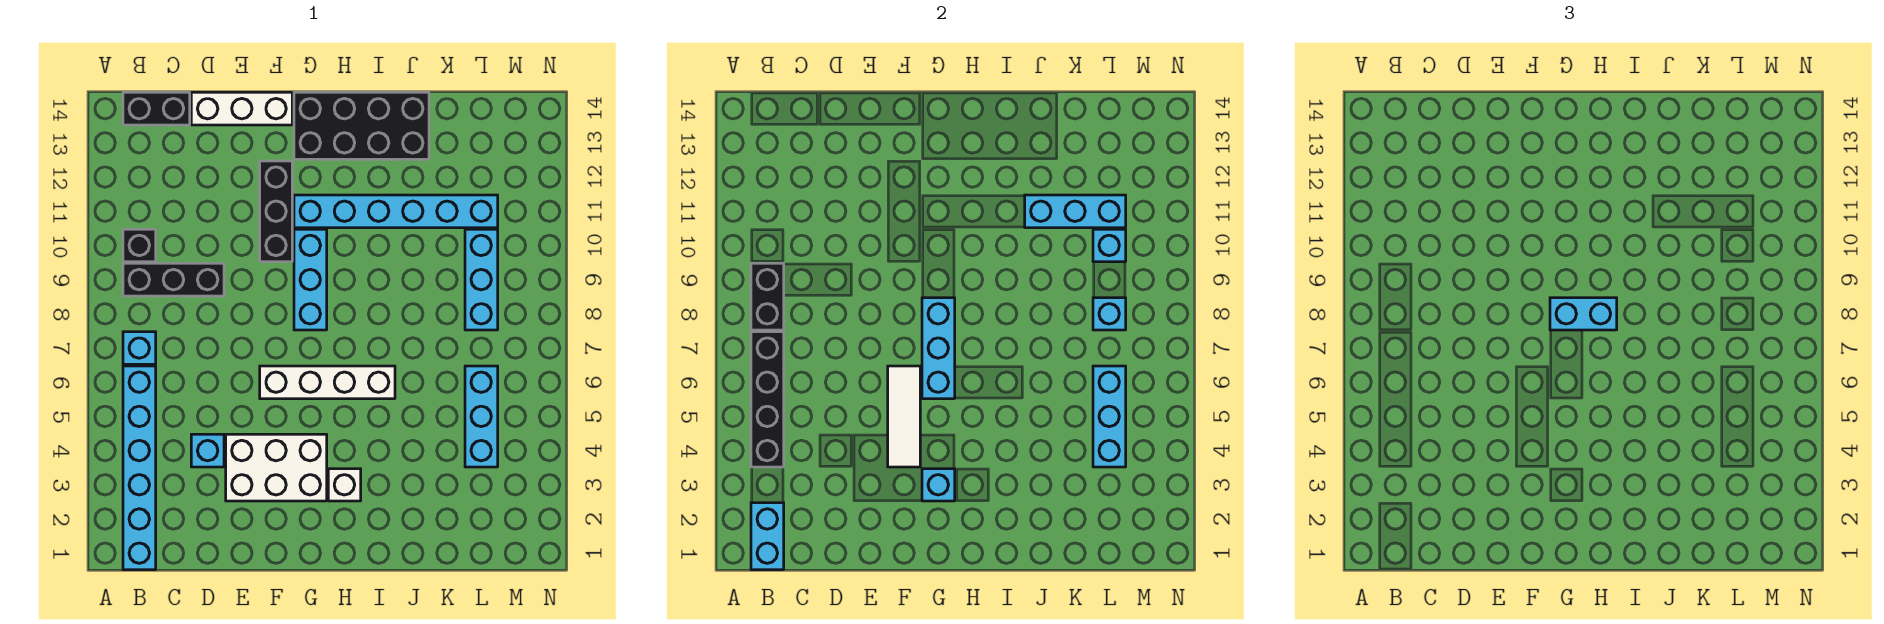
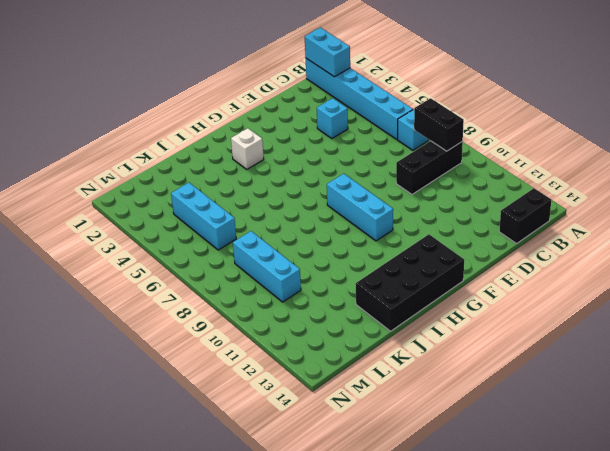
none -> black brick B10 level 1
none -> white brick D14:F14 level 1
none -> white brick E3:G4 level 1

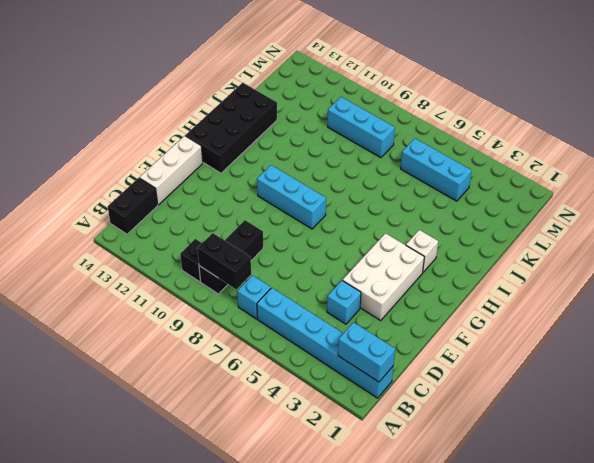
none -> white brick F6:I6 level 1
none -> black brick F10:F12 level 1
none -> cyan brick G11:L11 level 1

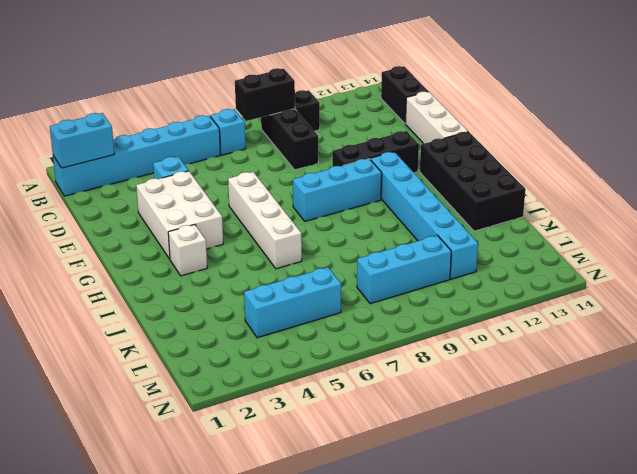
none -> black brick B4:B7 level 2
none -> white tile F4:F6 level 2
none -> cyan brick G3 level 2

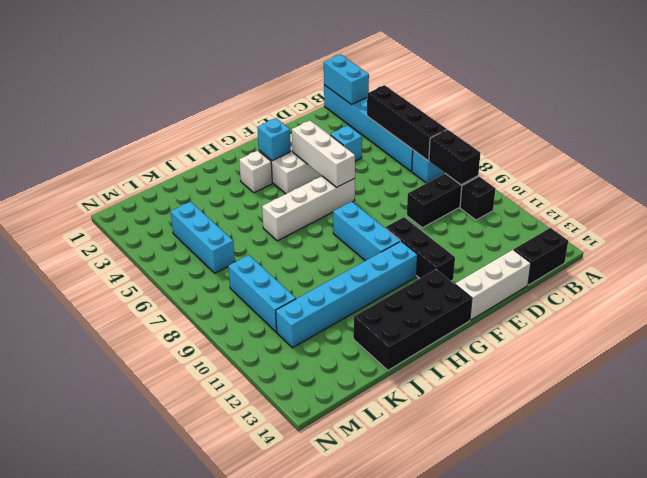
white brick F4:F6 level 2 -> white tile F4:F6 level 2
none -> cyan brick G6:G8 level 2
none -> cyan brick J11:L11 level 2
none -> cyan brick L4:L6 level 2

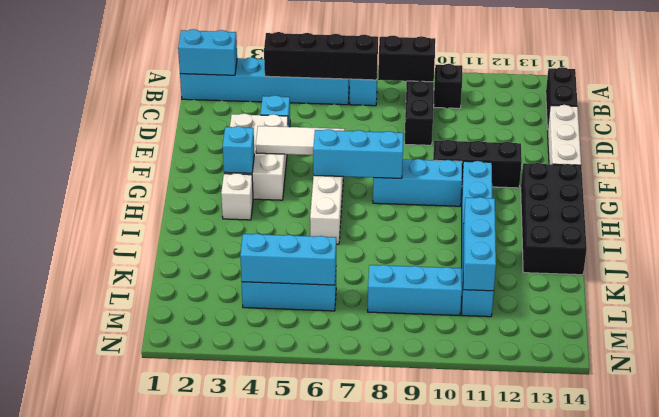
none -> cyan brick L8 level 2
none -> cyan brick L10 level 2
none -> cyan brick G8:H8 level 3

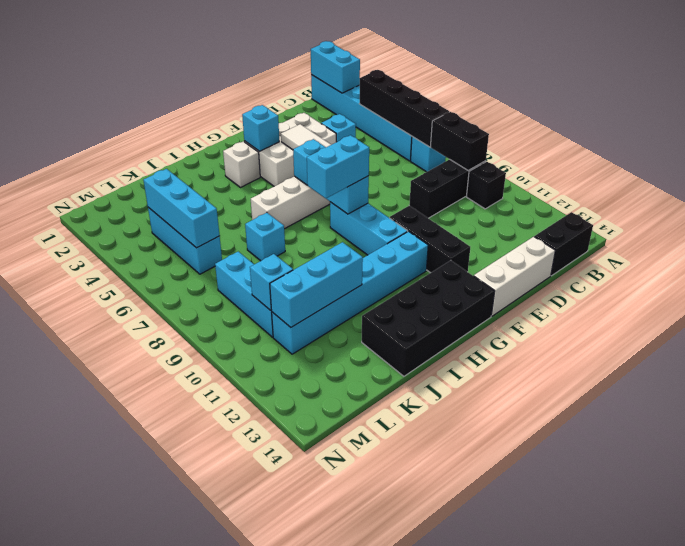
cyan brick J7 level 1 -> cyan brick L8 level 2

